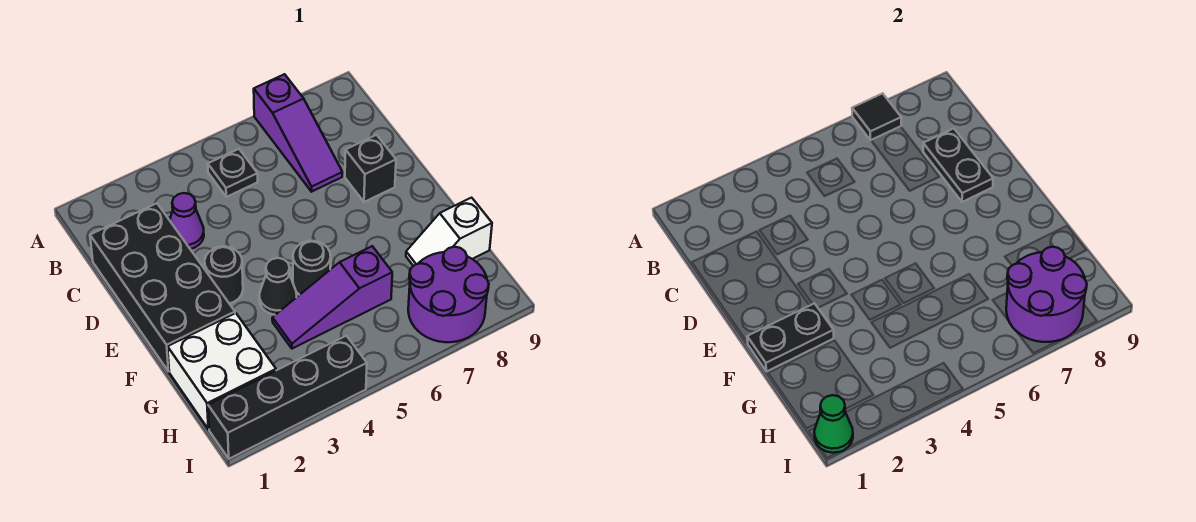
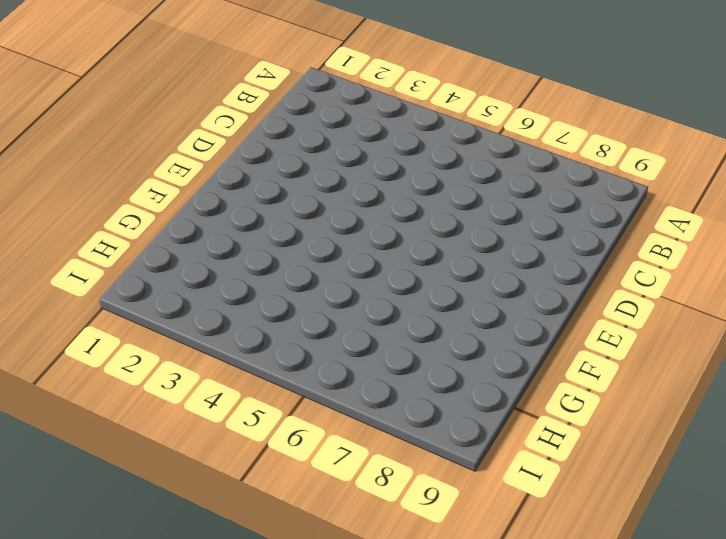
none -> purple slope A7:C7 level 1 top A
none -> black plate B5 level 1
none -> black brick C1:F2 level 1

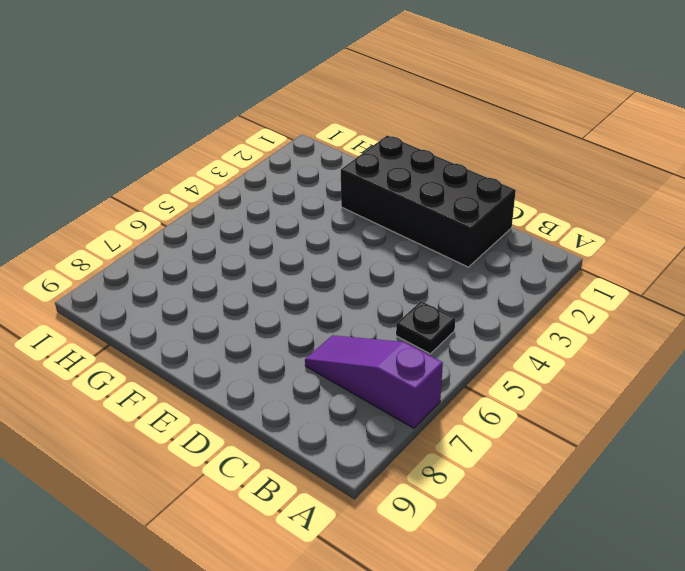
none -> purple cone C3 level 1
none -> black brick D8 level 1
none -> black round brick E3 level 1

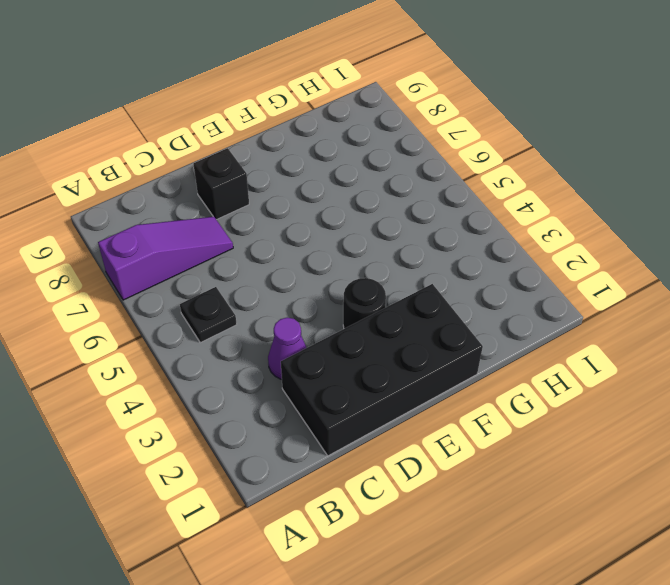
none -> black cone F4 level 1
none -> black round brick F5 level 1
none -> white brick G1:H2 level 1

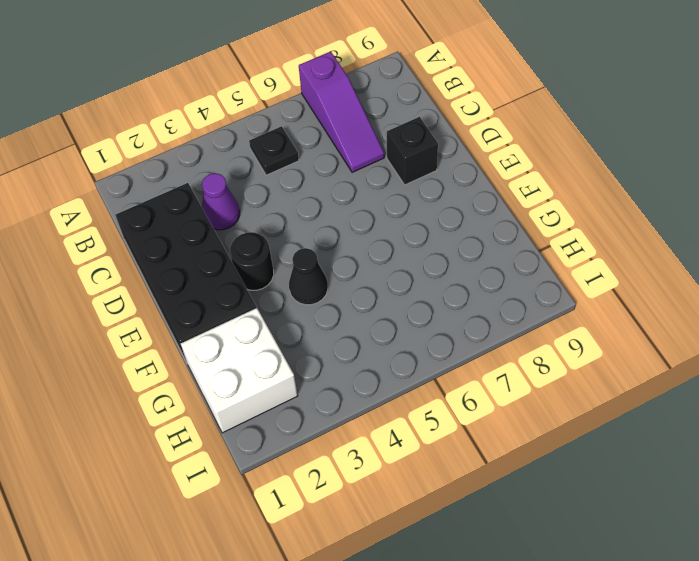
none -> black round brick F5 level 1
none -> purple slope G4:G6 level 1 top 6
none -> white slope G8:G9 level 1 top 9

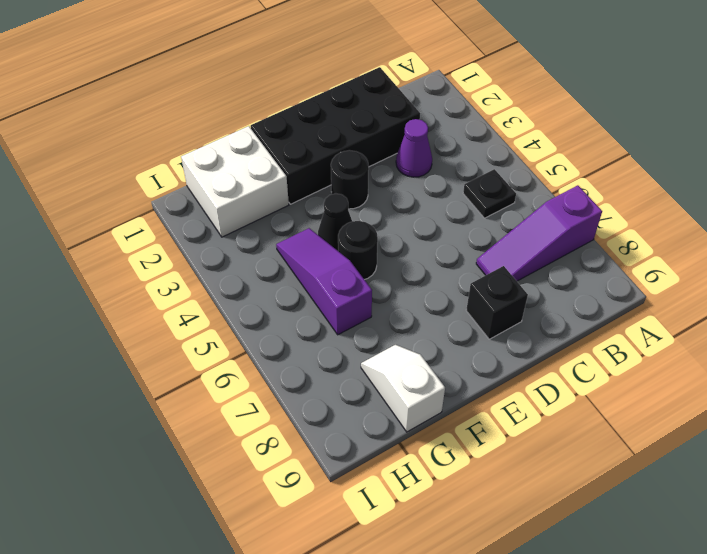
none -> purple round brick H7:I8 level 1
none -> black brick I1:I4 level 1
none -> black tile A7 level 2

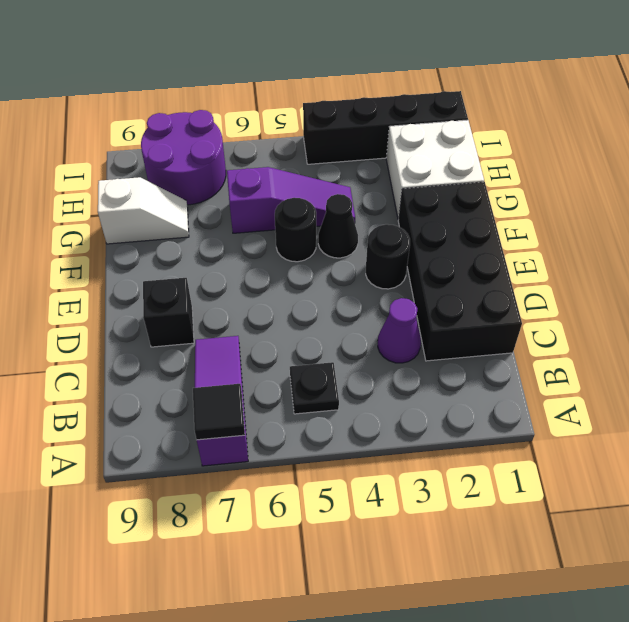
none -> black plate C8:D8 level 2
none -> black plate F1:F2 level 2
none -> purple round brick H7:I8 level 2

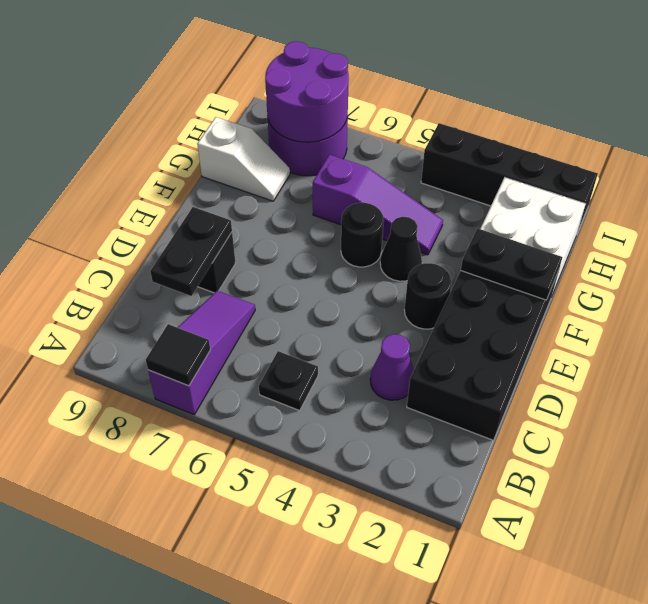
none -> green cone I1 level 2

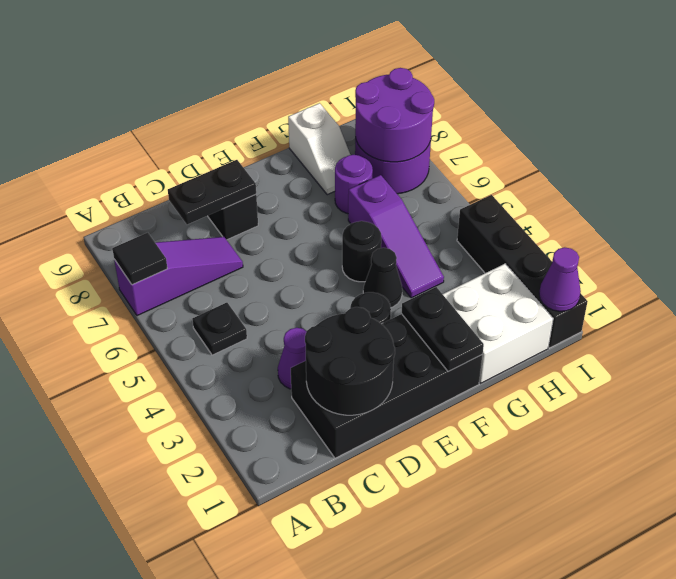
black round brick C1:D2 level 2 -> none
purple round brick G7 level 1 -> none
purple cone I1 level 2 -> green cone I1 level 2

